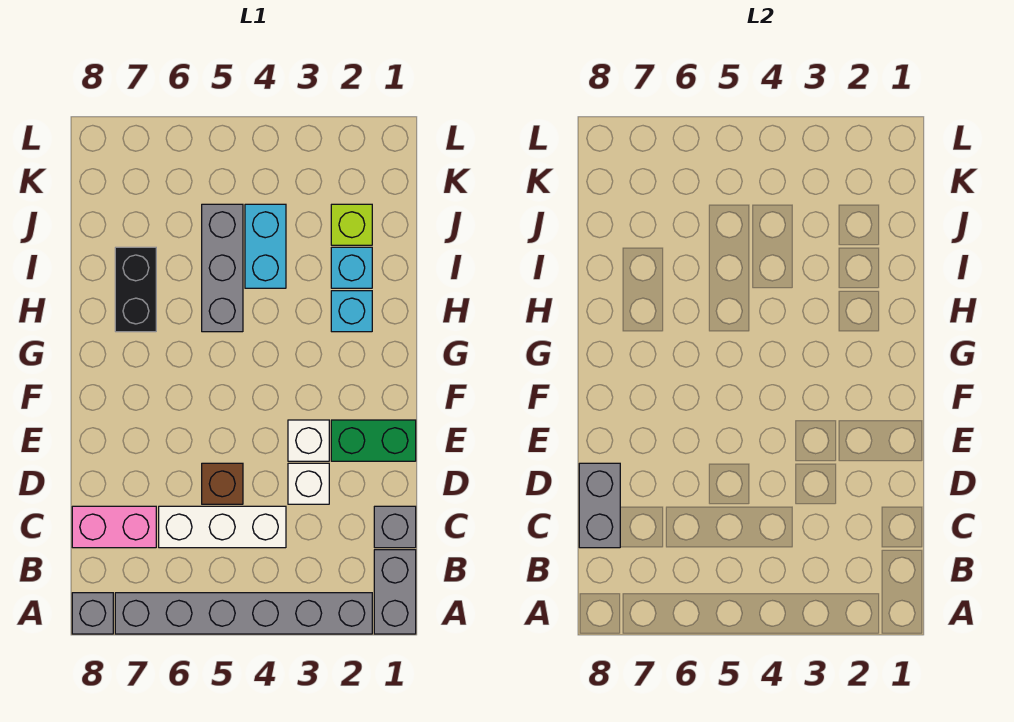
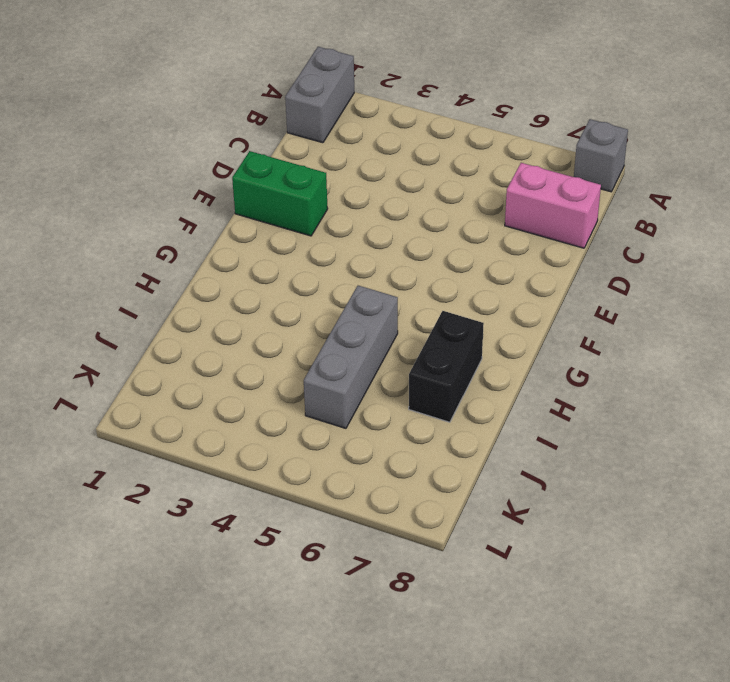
none -> grey brick A2:A7 level 1
none -> grey brick C1 level 1
none -> white brick C4:C6 level 1

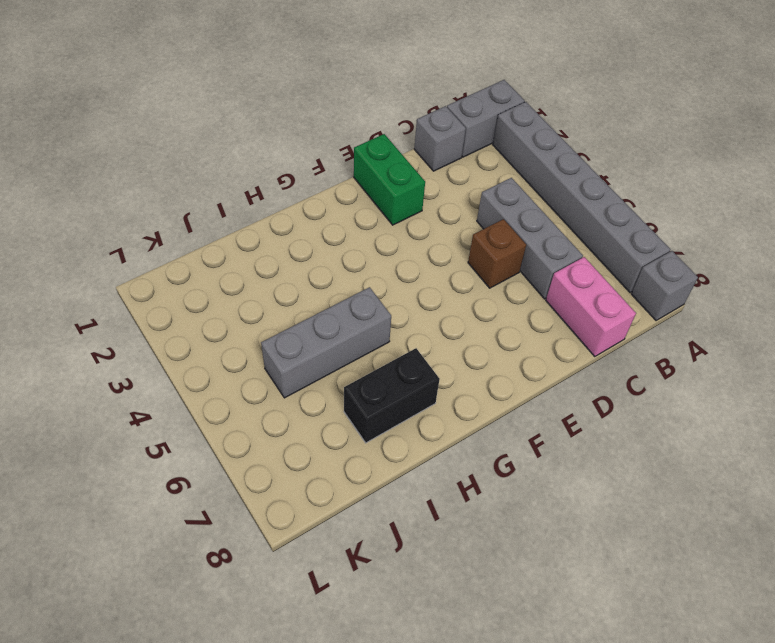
grey brick C4:C6 level 1 -> white brick C4:C6 level 1
none -> white brick D3 level 1
none -> white brick E3 level 1
none -> cyan brick H2 level 1

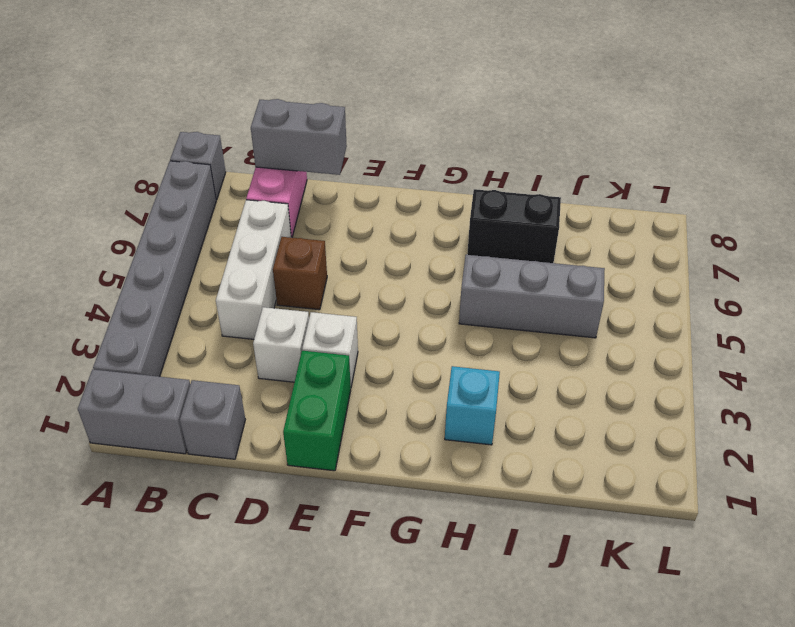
none -> cyan brick I2 level 1
none -> cyan brick I4:J4 level 1
none -> lime brick J2 level 1

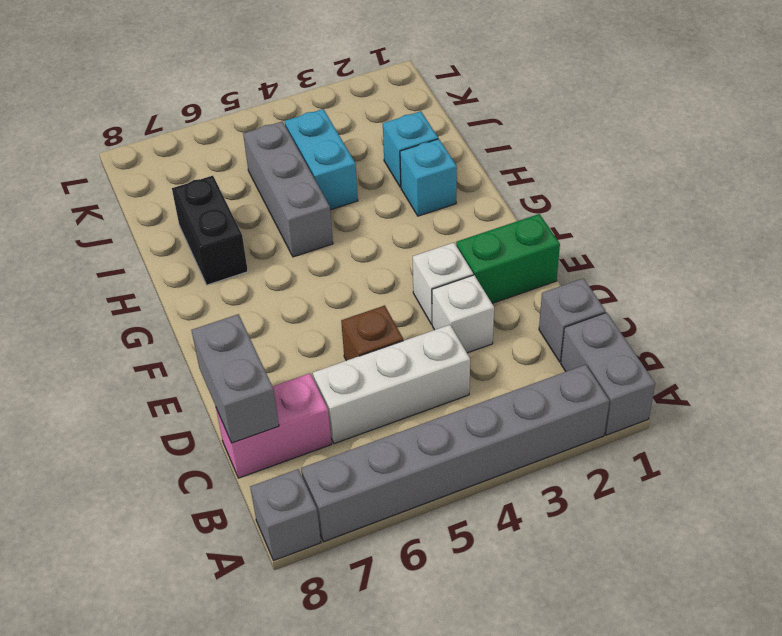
none -> lime brick J2 level 1

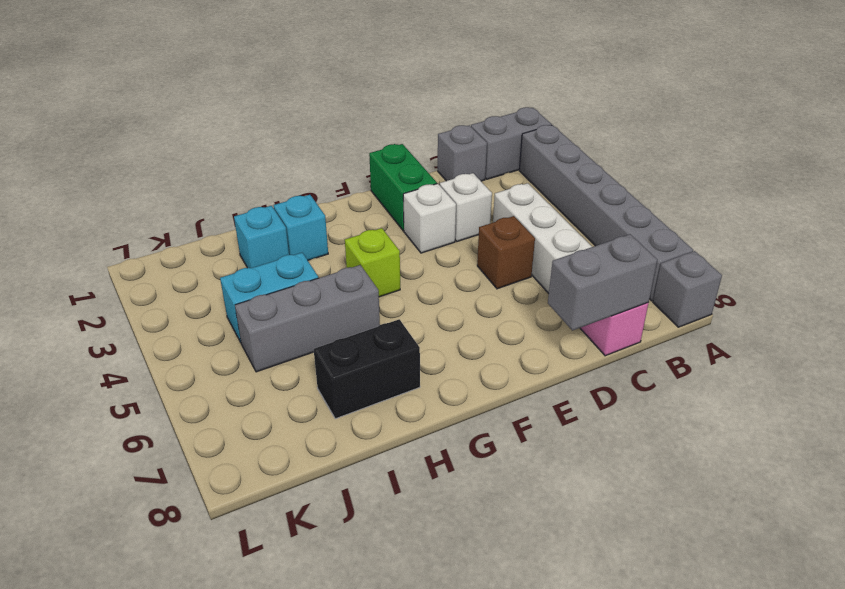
lime brick G4 level 1 -> lime brick J2 level 1

